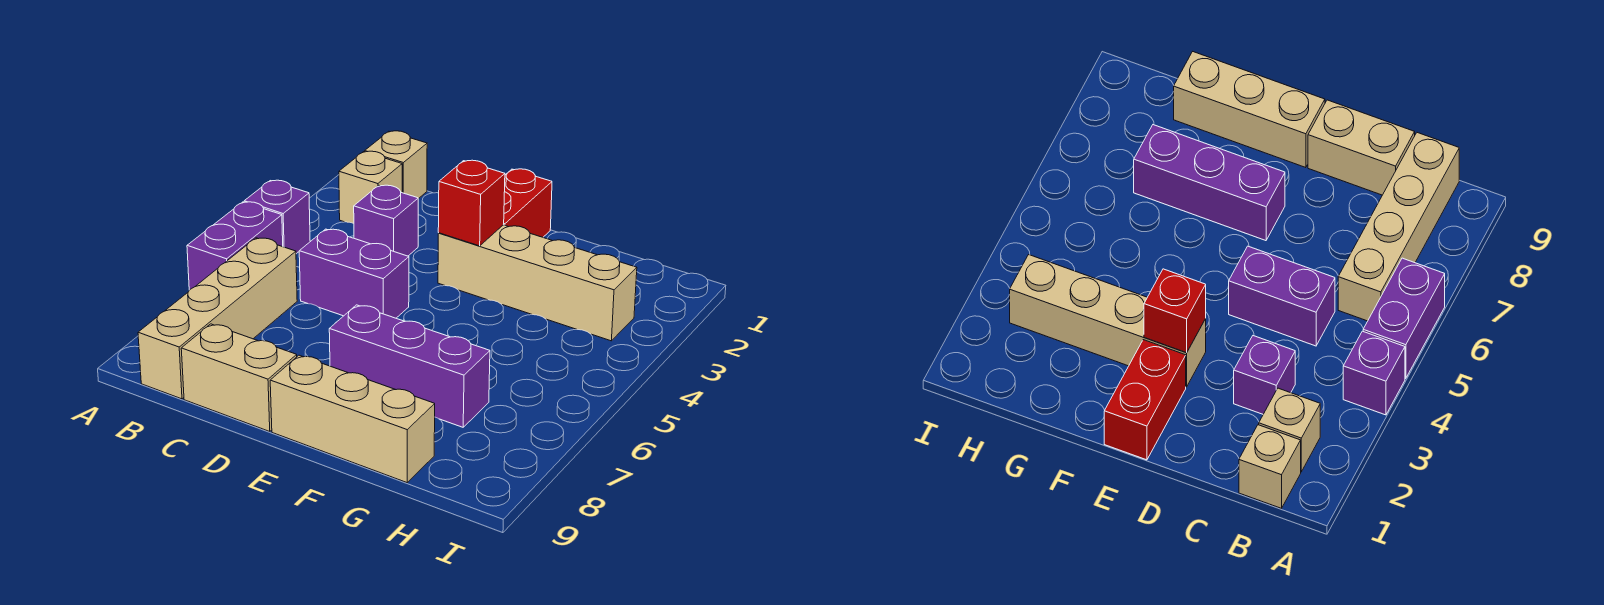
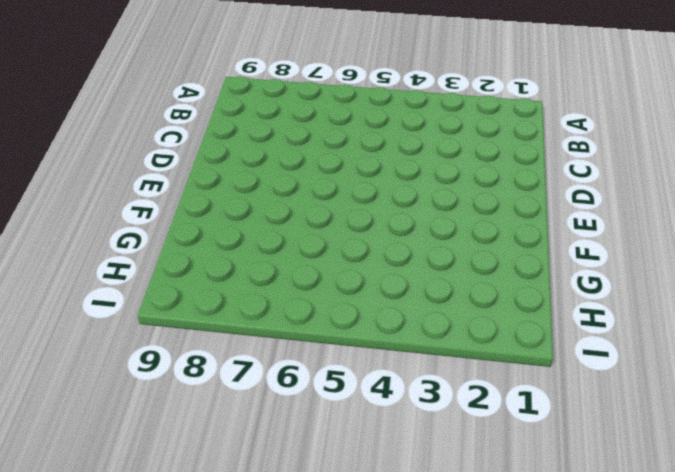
none -> purple brick A4 level 1
none -> purple brick A5:A6 level 1
none -> tan brick B1 level 1

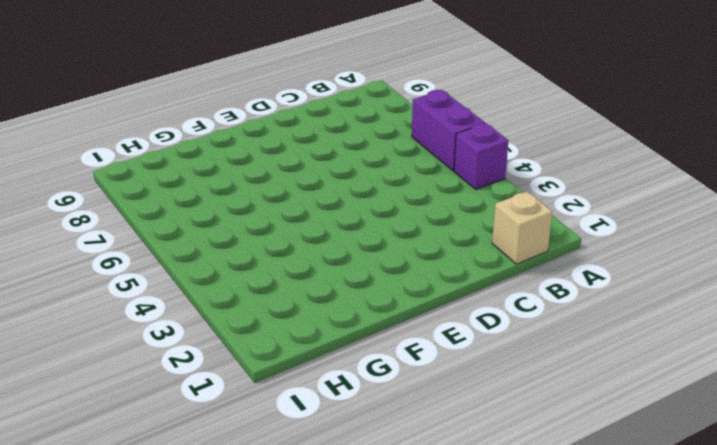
none -> tan brick B2 level 1
none -> tan brick B6:B9 level 1
none -> purple brick C3 level 1

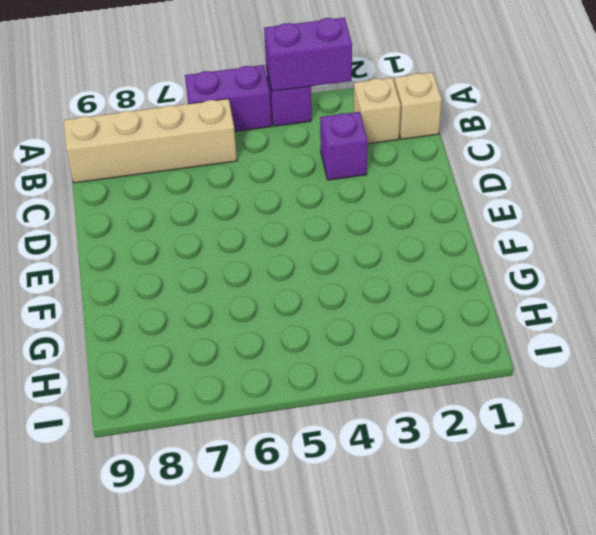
purple brick A3:A4 level 2 -> purple brick C5:D5 level 1
none -> tan brick C9:D9 level 1
none -> red brick E1:E2 level 1
none -> tan brick E3:H3 level 1

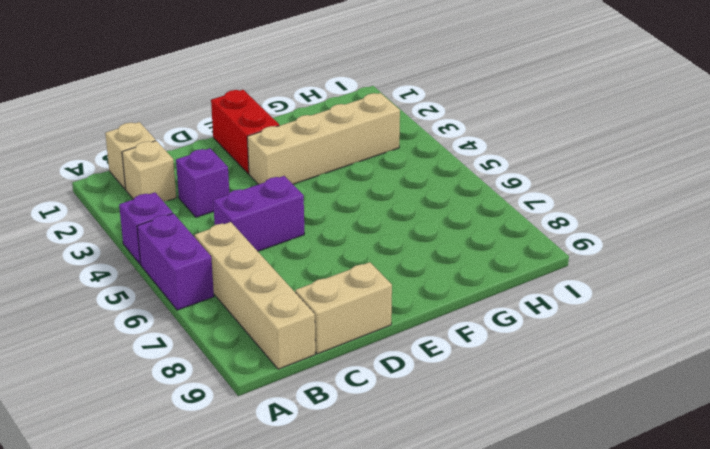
none -> purple brick E7:G7 level 1
none -> tan brick E9:G9 level 1
none -> red brick E3 level 2

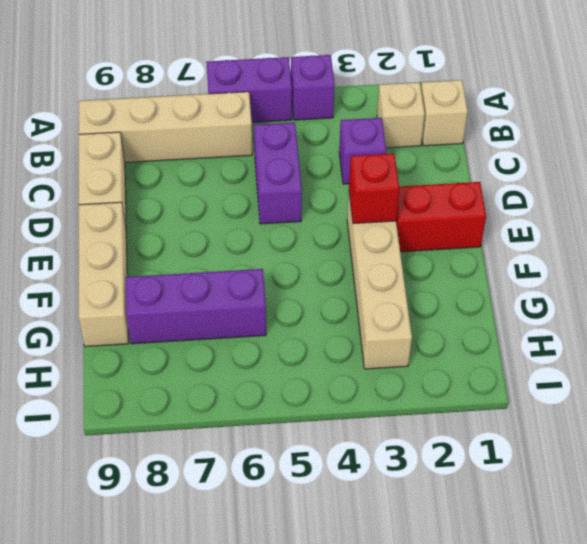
purple brick G6:G8 level 1 -> purple brick E7:G7 level 1

